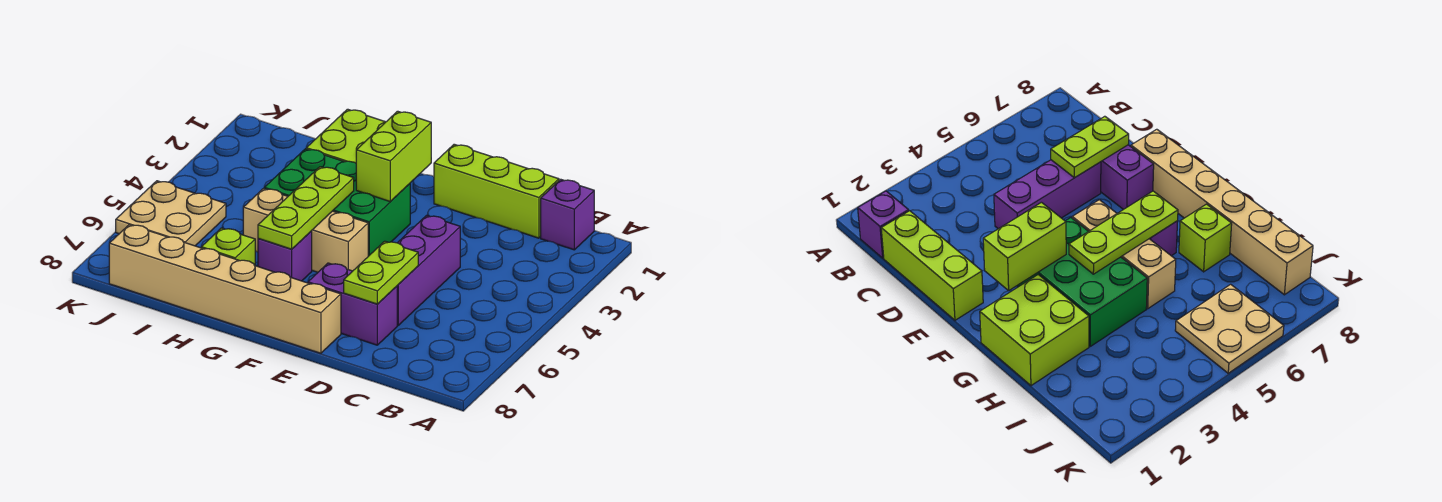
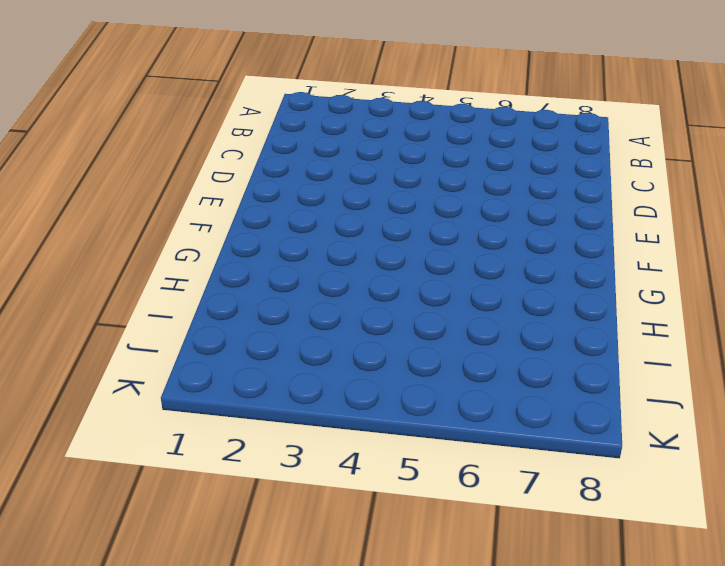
none -> purple brick B1 level 1
none -> lime brick C1:E1 level 1
none -> purple brick D4:D6 level 1

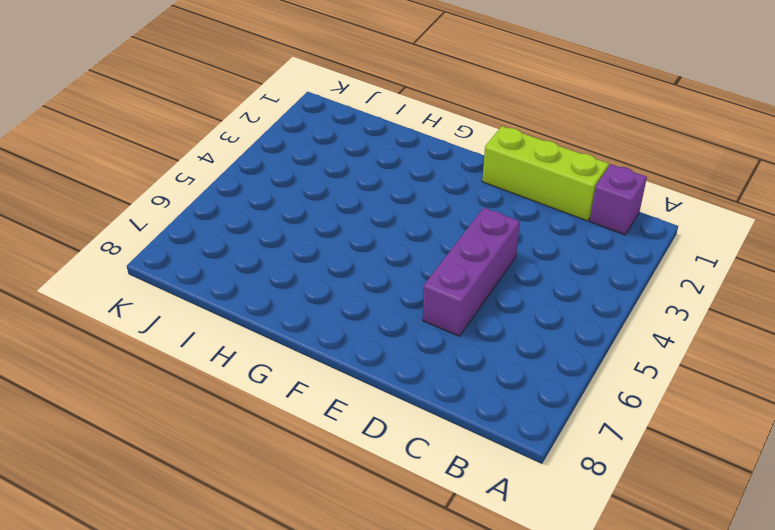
none -> purple brick D7:E7 level 1
none -> tan brick E8:J8 level 1
none -> green brick F3:H4 level 1

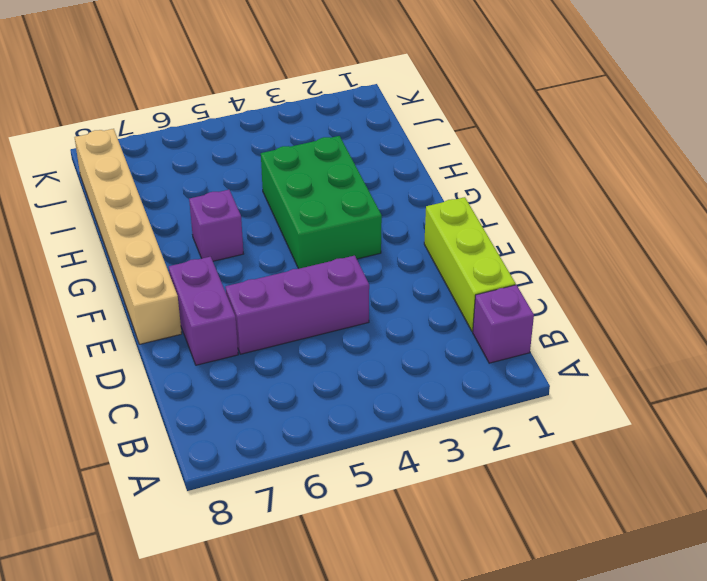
none -> tan brick F5:H5 level 1
none -> lime brick G1:H2 level 1
none -> lime brick H7 level 1

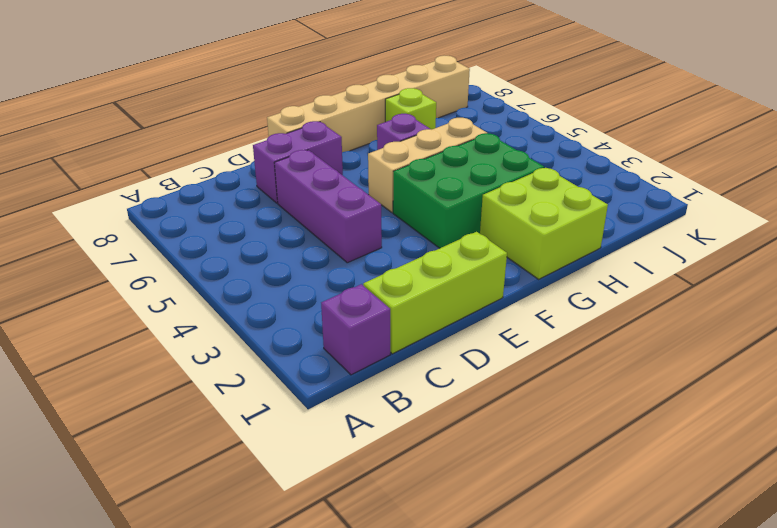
none -> tan plate J5:K6 level 1
none -> lime plate D6:D7 level 2
none -> lime brick F2:F3 level 2

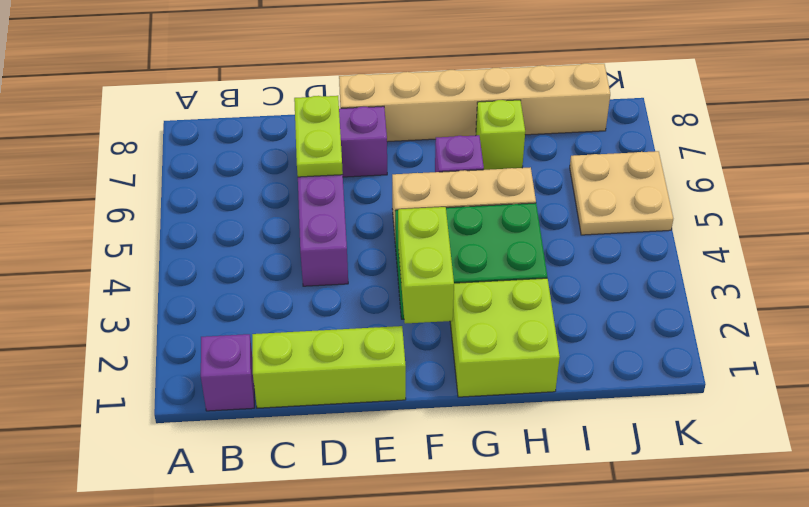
none -> lime plate G4:G6 level 2

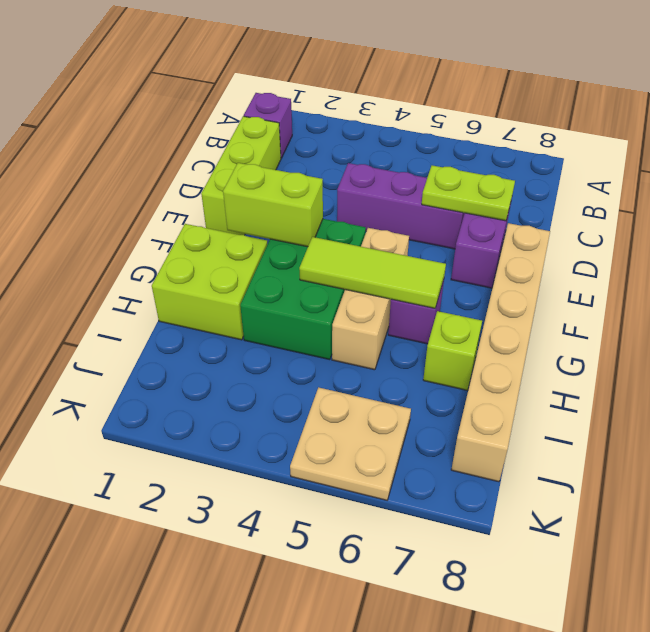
lime tile G4:G6 level 2 -> lime plate G4:G6 level 2

